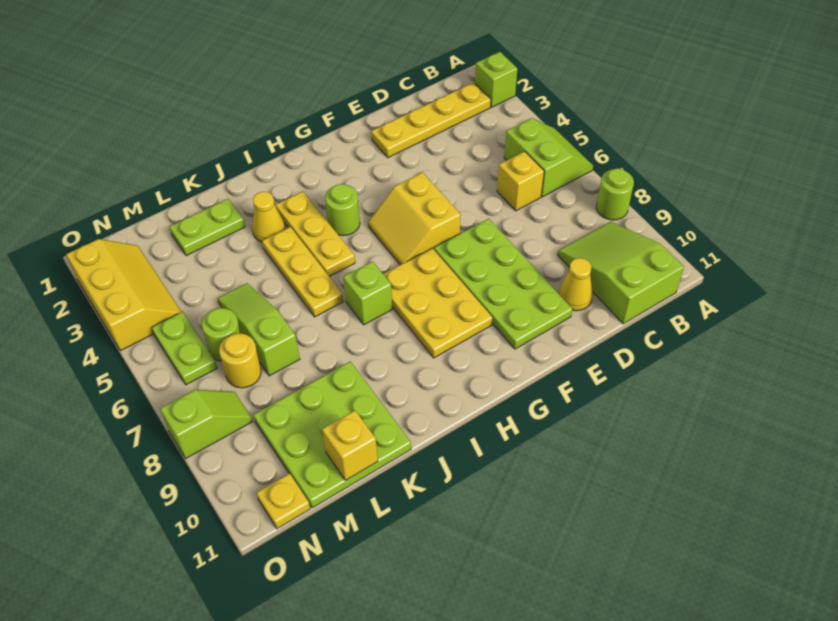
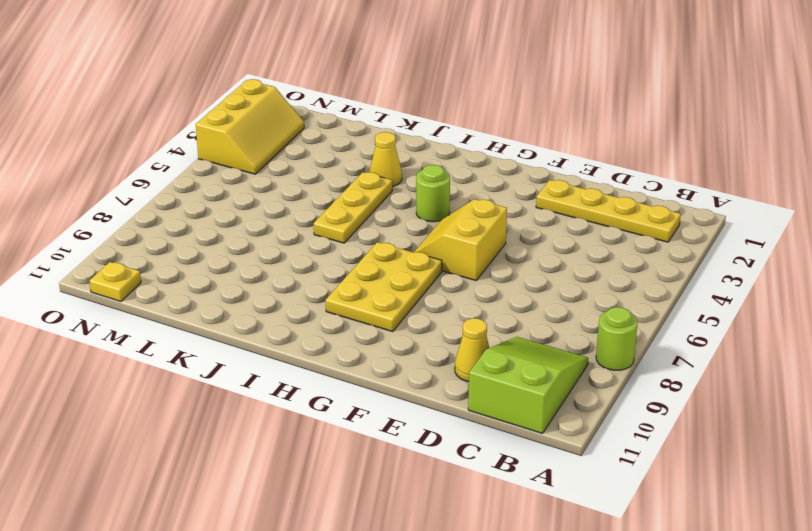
none -> lime brick A2 level 1
none -> lime slope A5:B6 level 1 top B
none -> yellow brick C6 level 1

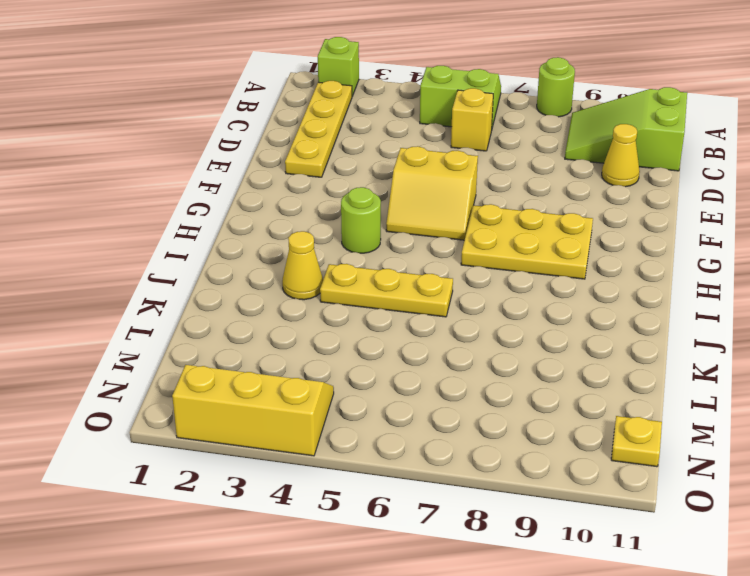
none -> lime plate E7:F10 level 1
none -> yellow plate I3:I5 level 1
none -> lime brick I7 level 1

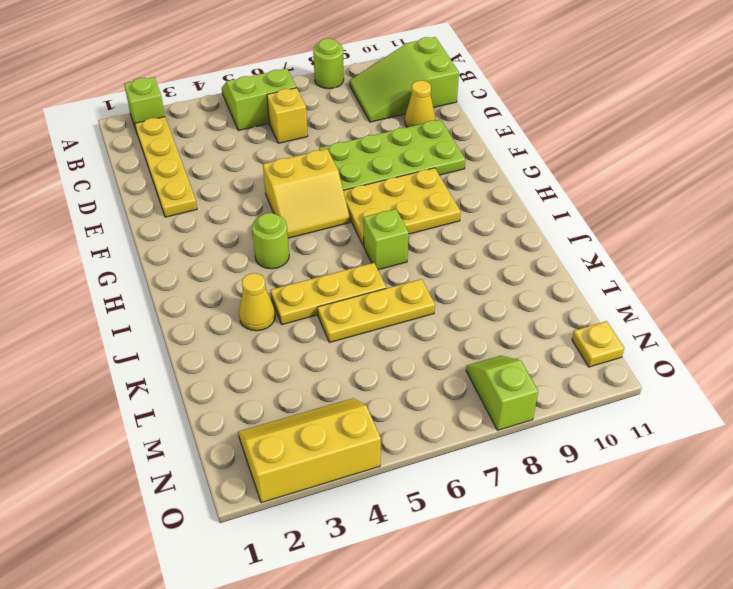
yellow plate K5:K7 level 1 -> yellow plate I3:I5 level 1
none -> lime plate K2:L2 level 1
none -> lime plate K9:M11 level 1
none -> lime slope L5:L7 level 1 top 7

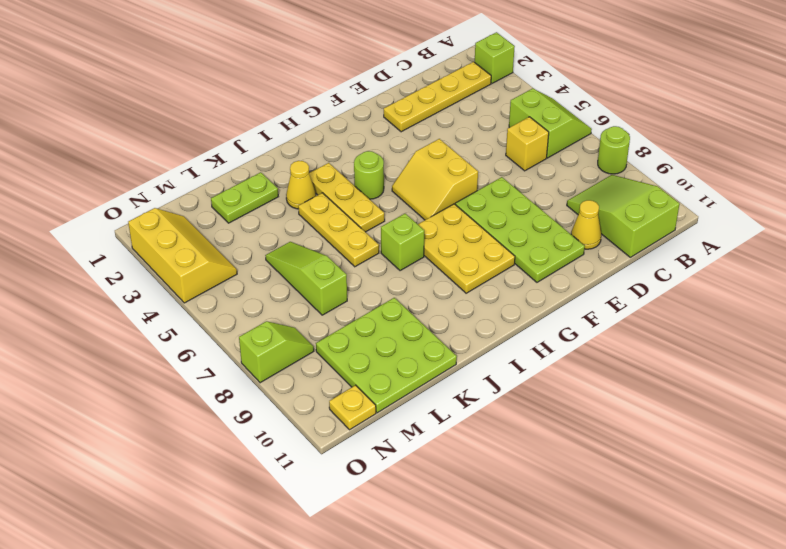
none -> lime round brick M6 level 1
none -> yellow round brick M7 level 1
none -> lime plate N5:N6 level 1

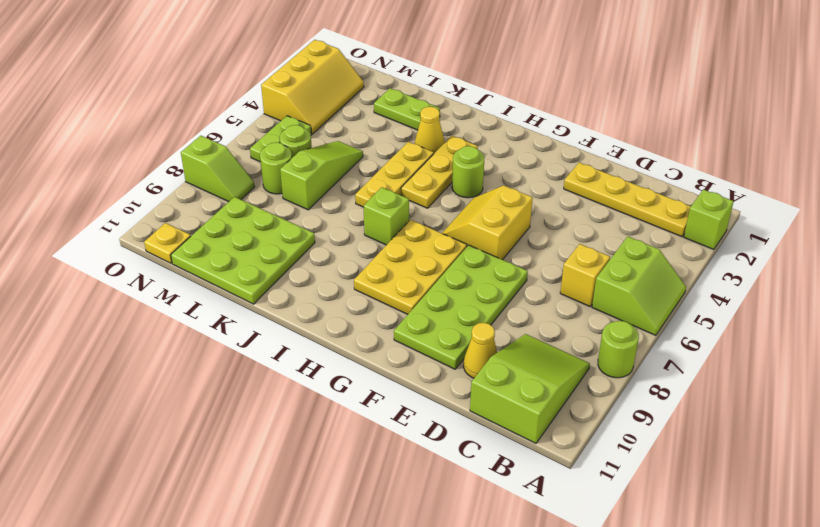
lime round brick M7 level 1 -> yellow round brick M7 level 1
none -> yellow brick L11 level 2

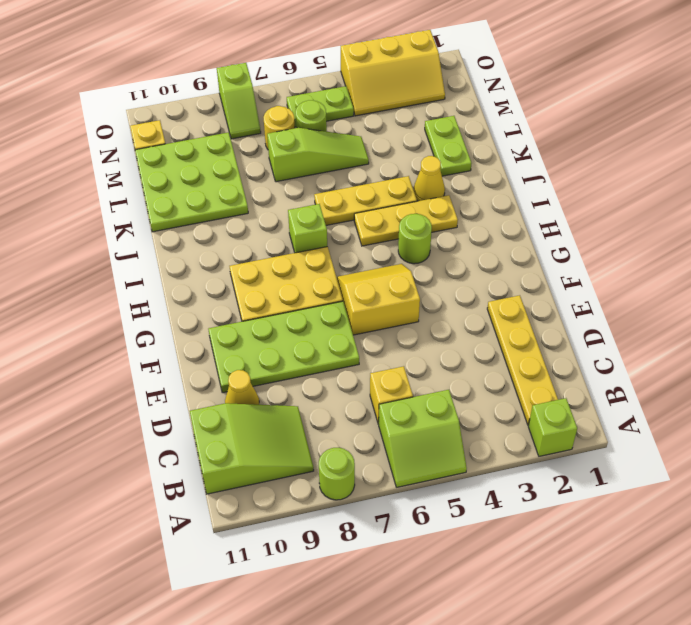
none -> yellow brick L11 level 2

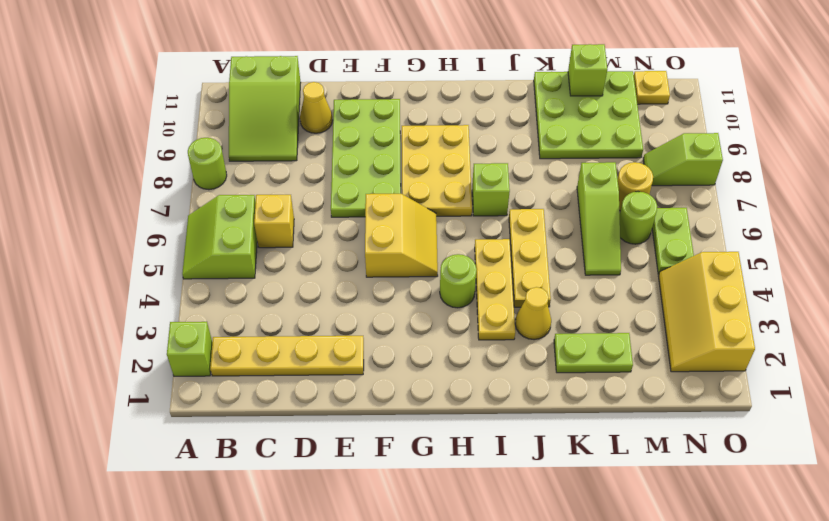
lime brick L11 level 2 -> yellow brick L11 level 2

